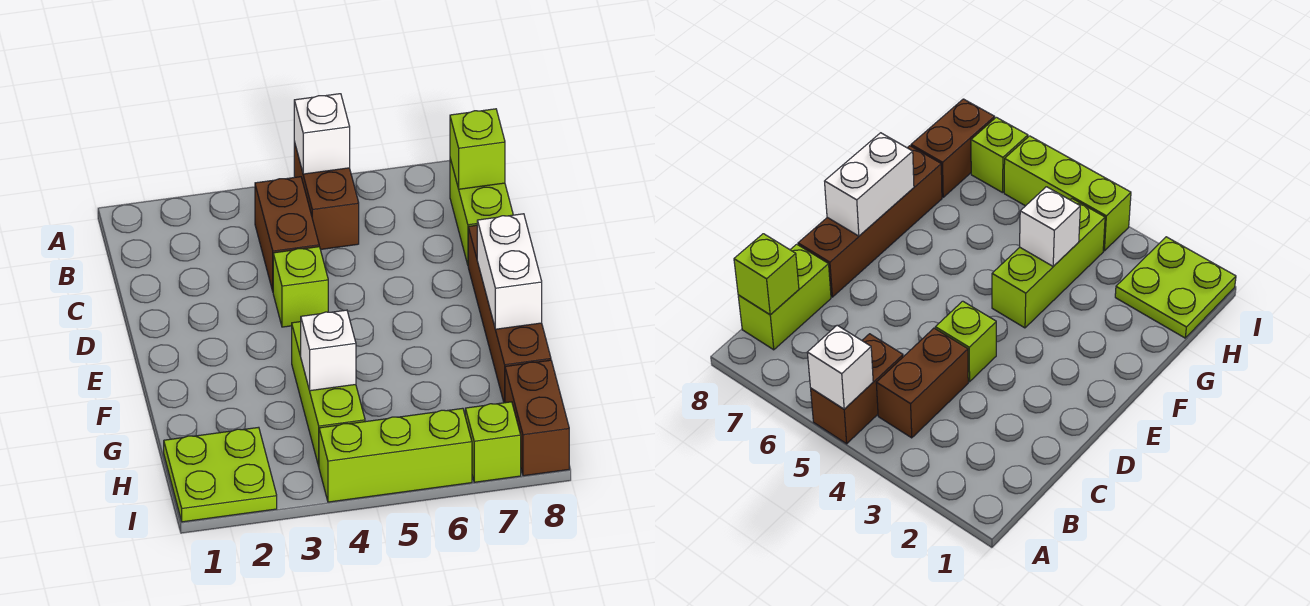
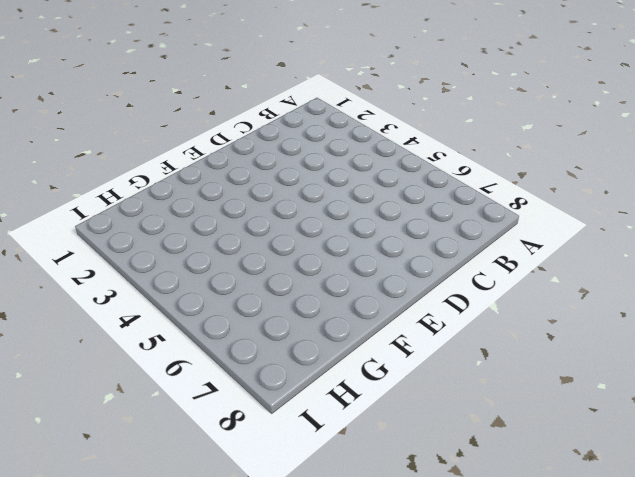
none -> brown brick A5:B5 level 1
none -> brown brick B4:C4 level 1
none -> lime brick B8:C8 level 1

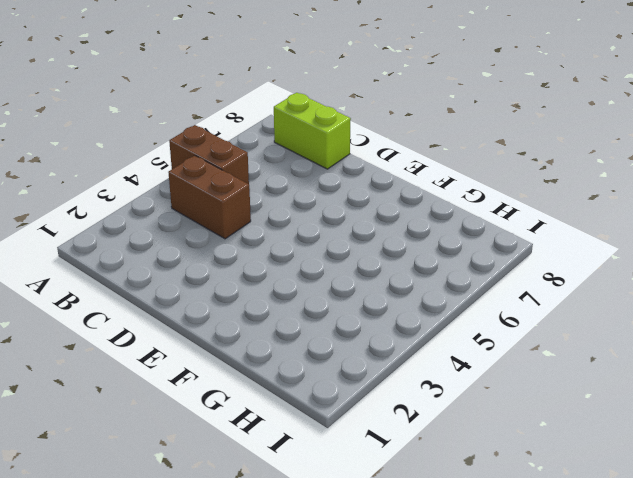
none -> lime brick D4 level 1
none -> brown brick D8:G8 level 1
none -> lime brick F4:H4 level 1

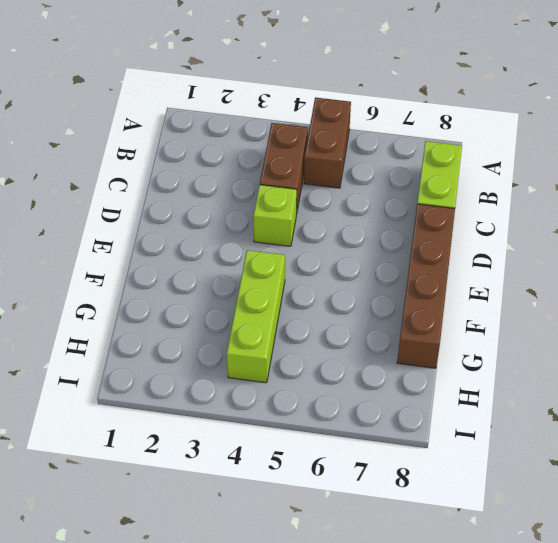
none -> lime plate H1:I2 level 1
none -> brown brick H8:I8 level 1
none -> lime brick I4:I6 level 1

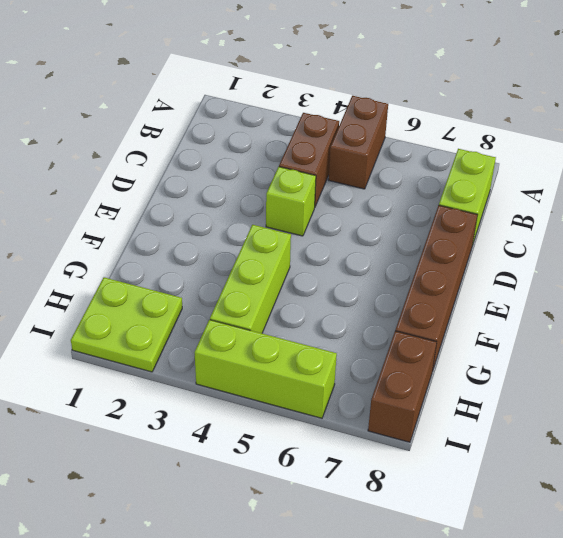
none -> lime brick I7 level 1
none -> white brick A5 level 2
none -> lime brick B8 level 2

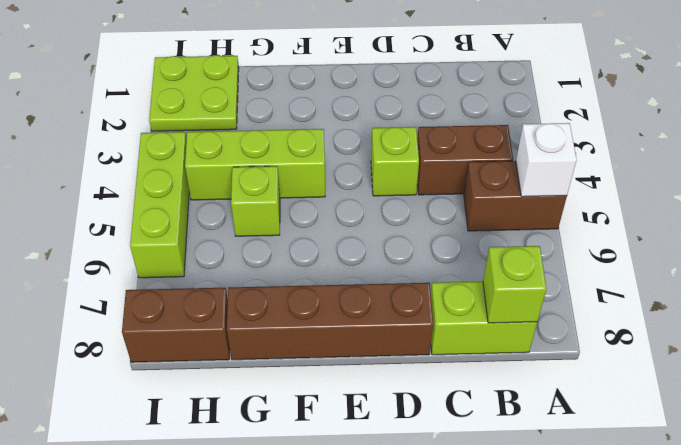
lime brick G5 level 1 -> lime brick I7 level 1
none -> white brick E8:F8 level 2
none -> white brick G4 level 2

